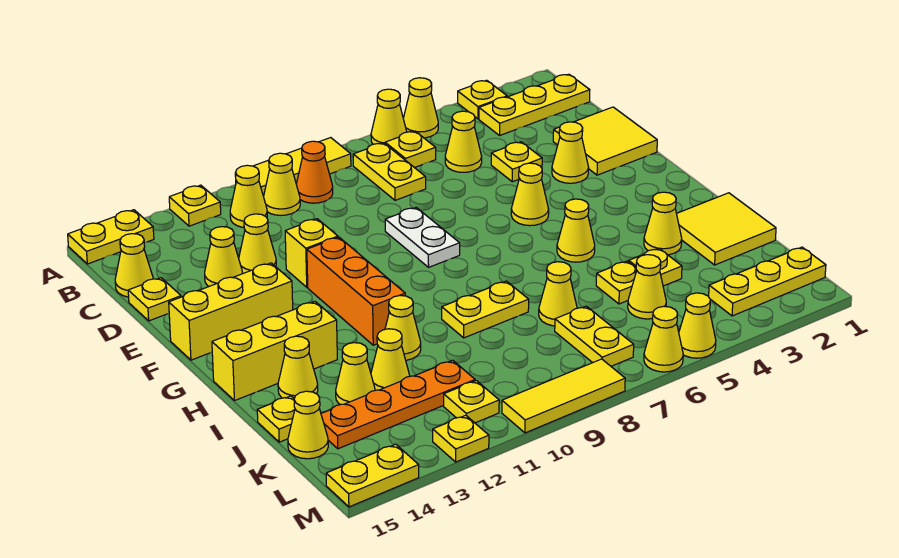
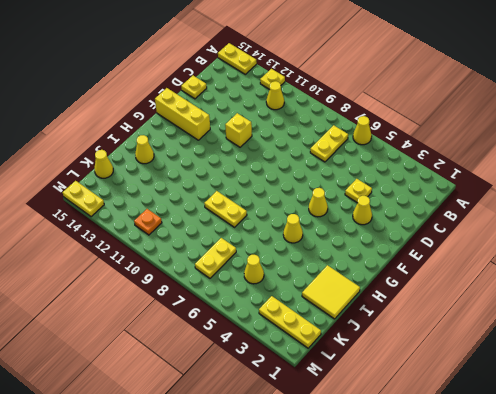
orange plate L11 level 1 -> yellow plate L11 level 1
none -> yellow plate A3 level 1
none -> yellow cone A5 level 1
none -> yellow tile A8:A10 level 1
none -> yellow plate B1:B3 level 1

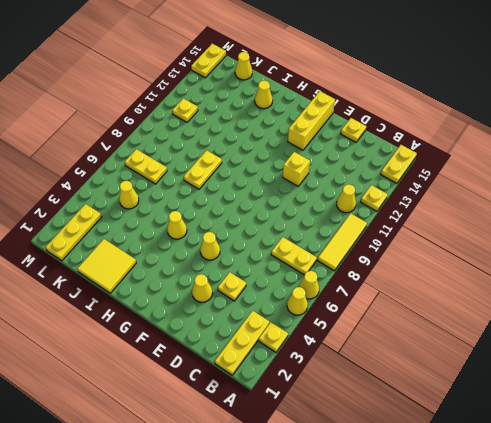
none -> yellow plate B6 level 1
none -> orange cone B9 level 1
none -> yellow cone B10 level 1
none -> yellow cone C5 level 1

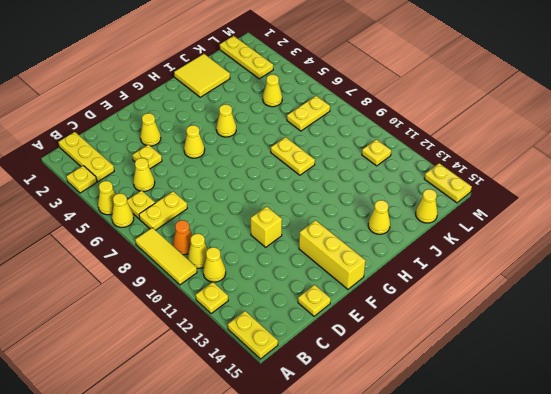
none -> yellow cone C15 level 1
none -> yellow tile D1:E2 level 1
none -> yellow cone D12 level 1
none -> yellow cone D13 level 1

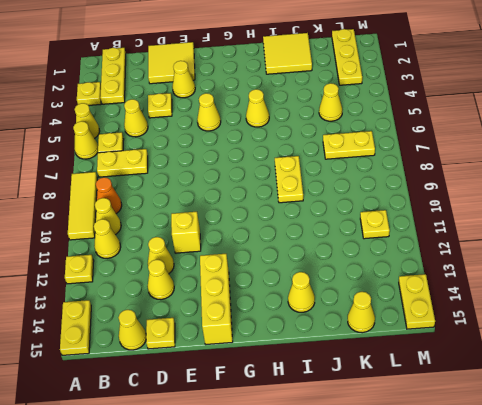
none -> white plate E8:F8 level 1
none -> orange brick F11:H11 level 1
none -> yellow brick H13:H15 level 1
none -> yellow cone I3 level 1

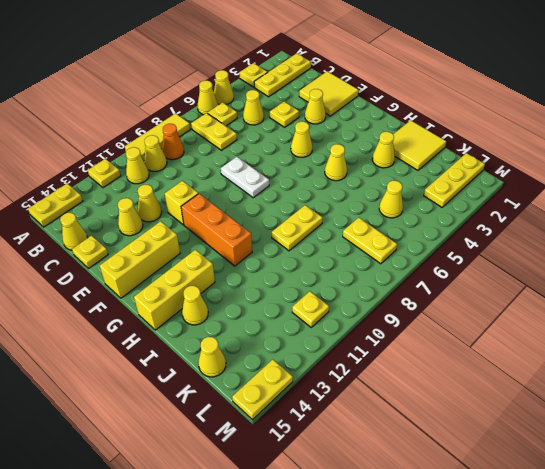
none -> yellow cone I11 level 1
none -> yellow plate J4 level 1
none -> yellow plate J5 level 1
none -> yellow cone J7 level 1

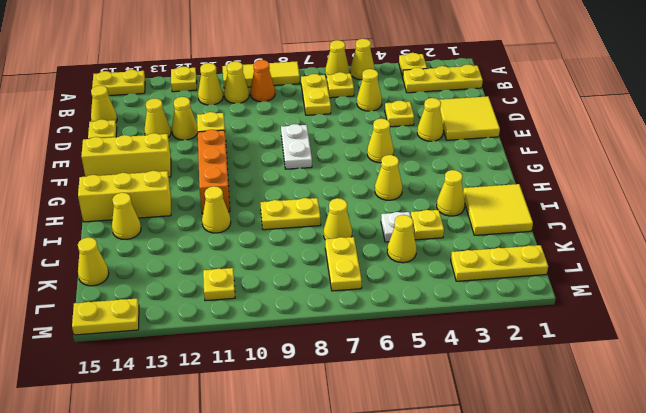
white plate J5 level 1 -> yellow plate J5 level 1
none -> yellow cone J12 level 1
none -> yellow cone J13 level 1
none -> yellow plate J15 level 1
none -> orange plate K11:K14 level 1

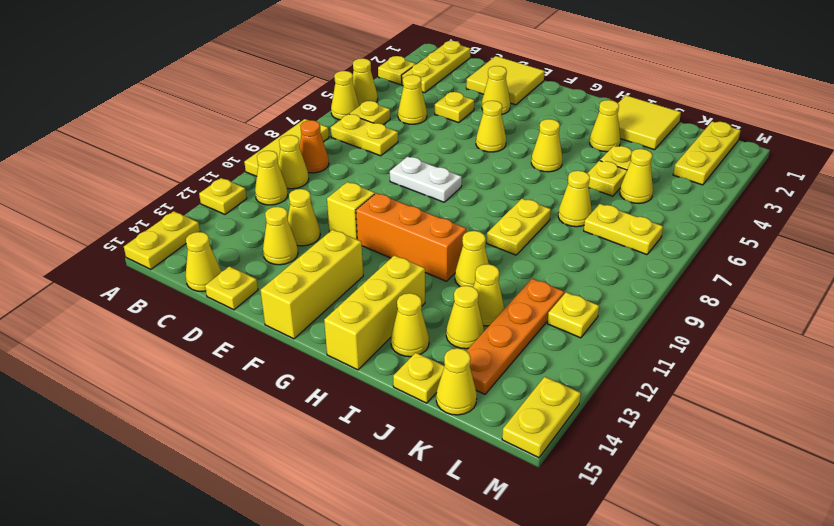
none -> yellow cone M5 level 1
none -> yellow cone M6 level 1
none -> yellow tile M8:M10 level 1
none -> yellow plate M12 level 1

